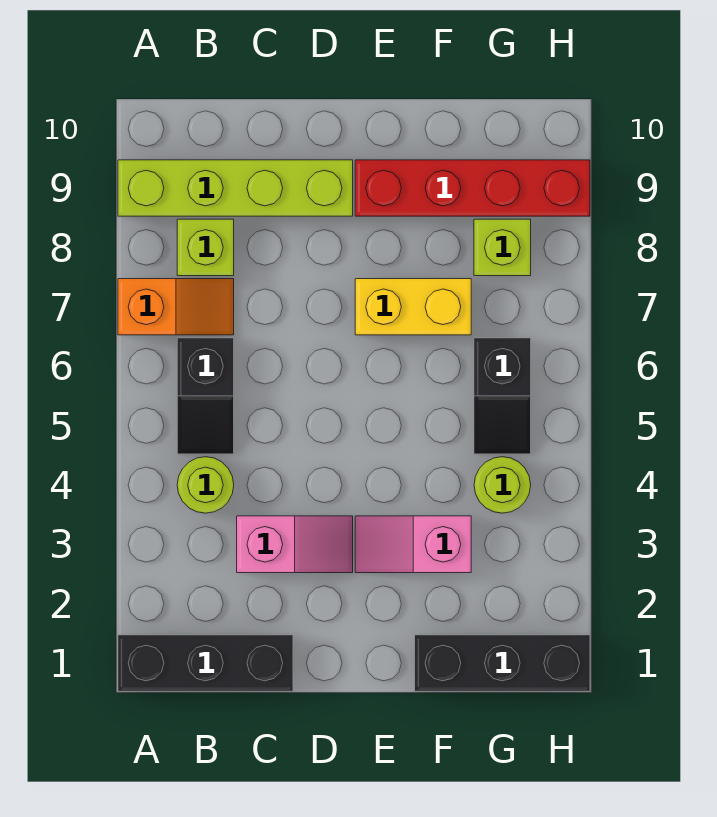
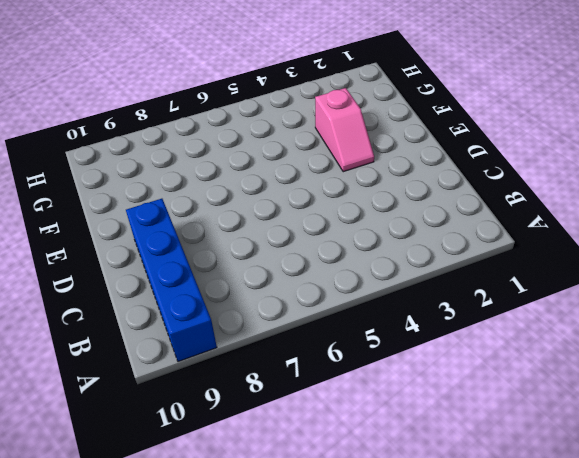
blue brick A9:D9 level 1 -> lime brick A9:D9 level 1
none -> black brick A1:C1 level 1
none -> orange slope A7:B7 level 1 top A
none -> lime round brick B4 level 1

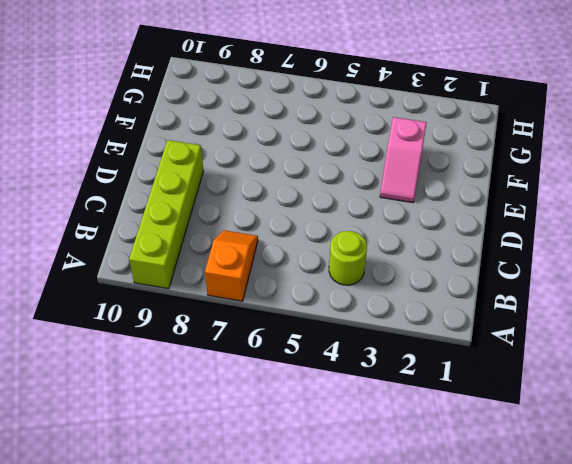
none -> black brick A1:C1 level 1
none -> black slope B5:B6 level 1 top 6
none -> lime brick B8 level 1

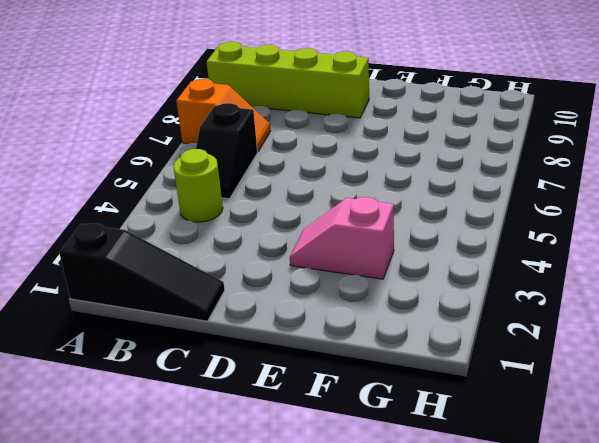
black slope A1:C1 level 1 top A -> black brick A1:C1 level 1
none -> lime brick B8 level 1
none -> pink slope C3:D3 level 1 top C
none -> yellow brick E7:F7 level 1

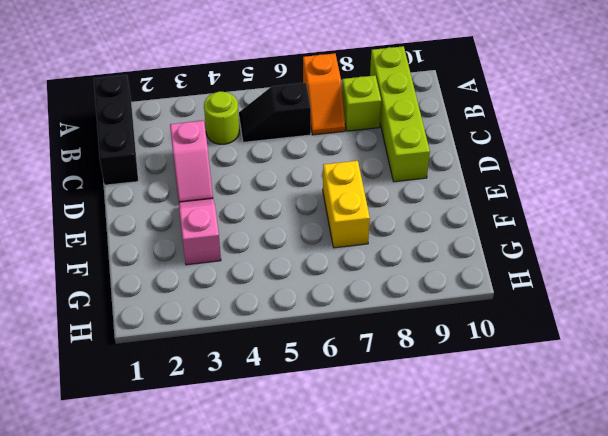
none -> red brick E9:H9 level 1
none -> black brick F1:H1 level 1
none -> lime round brick G4 level 1

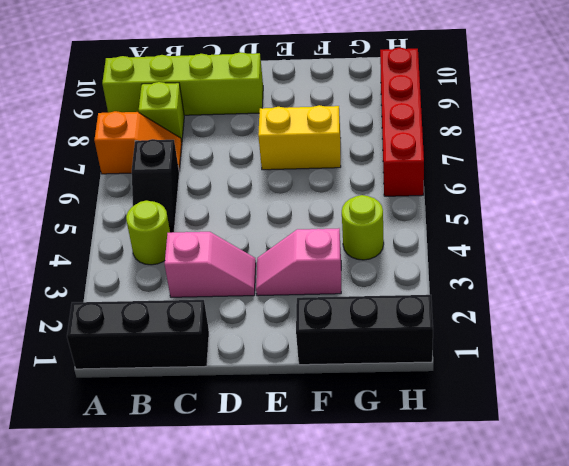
red brick H6:H9 level 1 -> red brick E9:H9 level 1
none -> black slope G5:G6 level 1 top 6
none -> lime brick G8 level 1

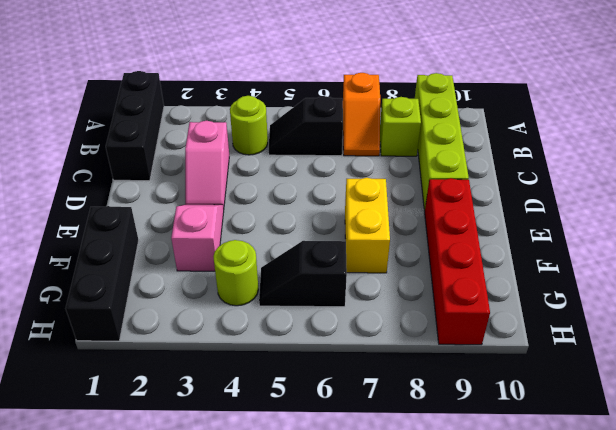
none -> lime brick G8 level 1

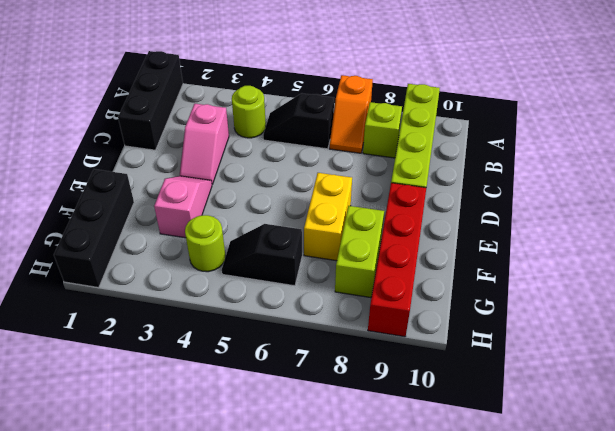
lime brick F8:G8 level 1 -> lime brick G8 level 1

